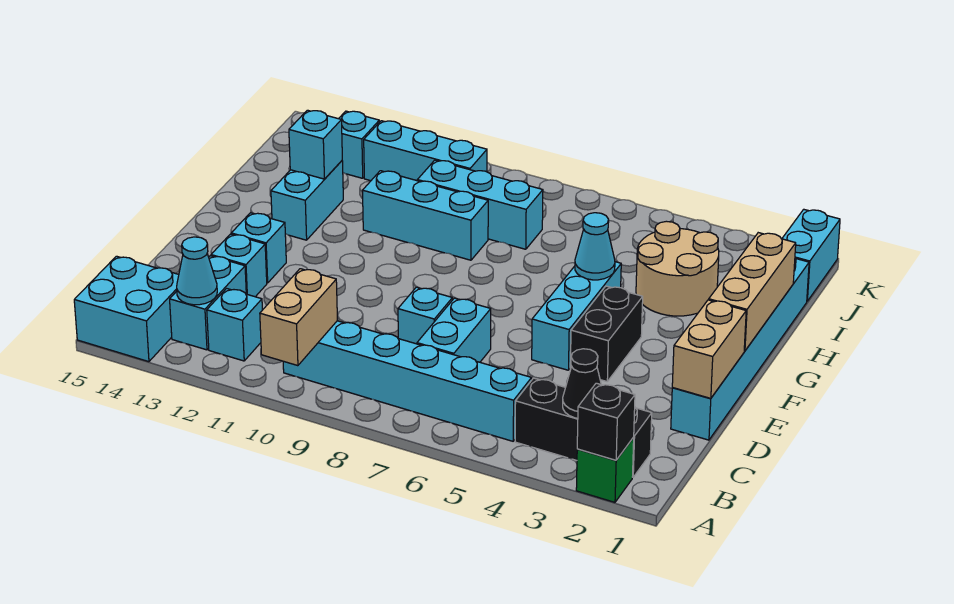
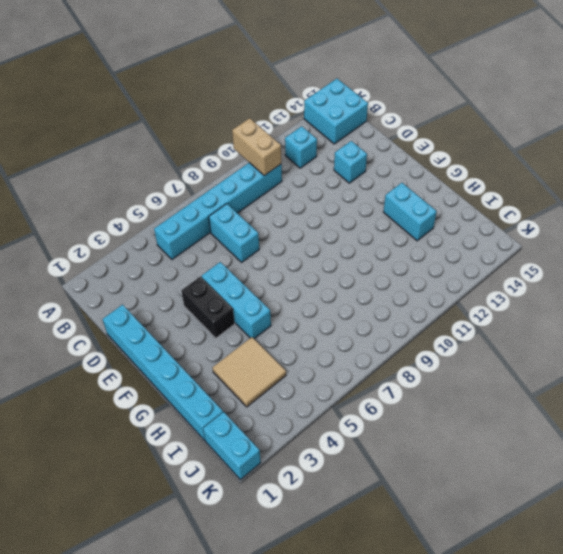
tan tile H3:I4 level 1 -> tan round brick H3:I4 level 1
none -> green brick A2 level 1
none -> black brick B2:B4 level 1
none -> cyan brick B13:C13 level 1

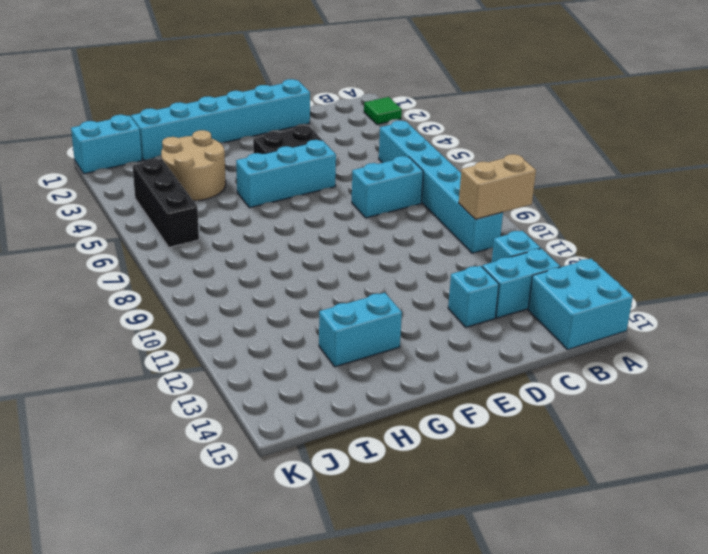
green tile A2 level 1 -> green brick A2 level 1
black brick J4:J6 level 1 -> black brick B2:B4 level 1
none -> cyan brick D8 level 1
none -> cyan brick E13 level 1
none -> cyan brick H9:H11 level 1

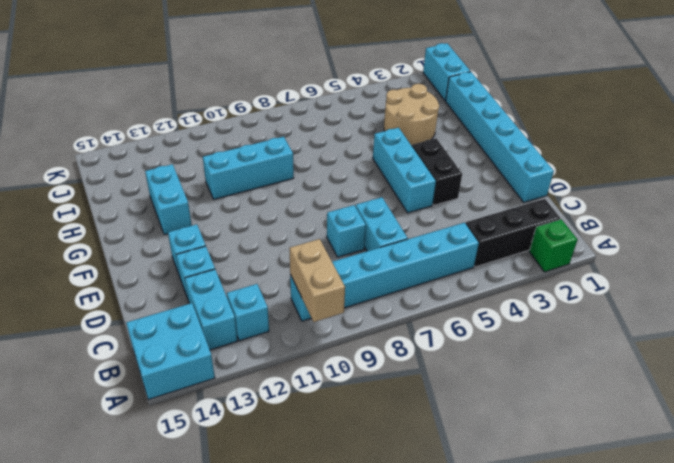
none -> cyan brick I8:I10 level 1
none -> cyan brick J10:J12 level 1
none -> cyan brick J13 level 1

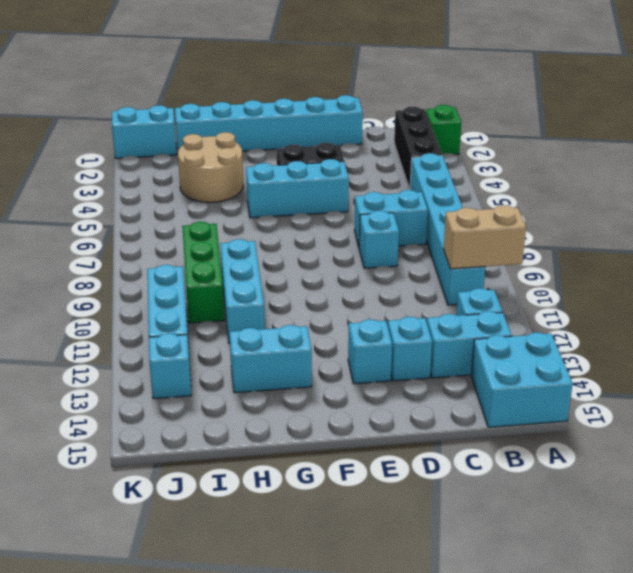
green brick I8:I10 level 1 -> cyan brick I8:I10 level 1
none -> black brick A2 level 2
none -> black cone B3 level 2
none -> cyan cone B13 level 2

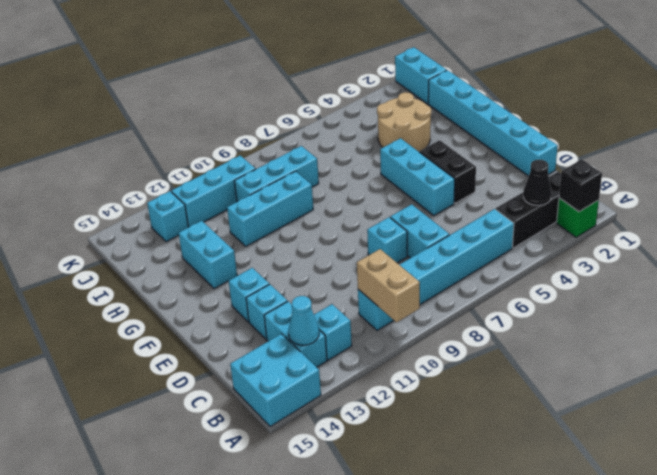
none -> tan brick D1:E1 level 2
none -> tan brick F1:H1 level 2
none -> cyan cone G5 level 2

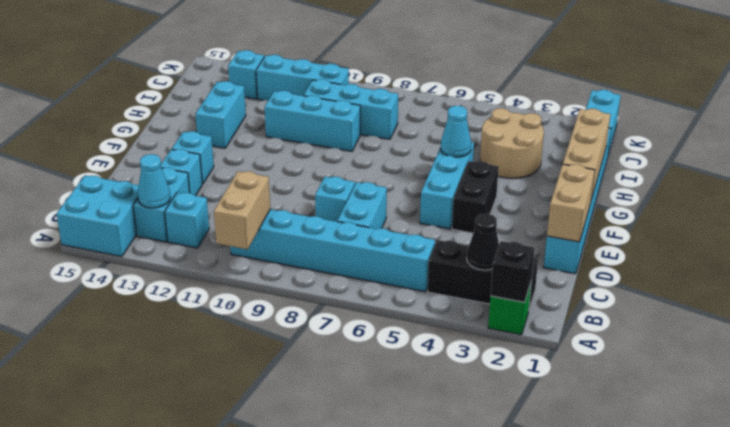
none -> cyan brick H13 level 2

